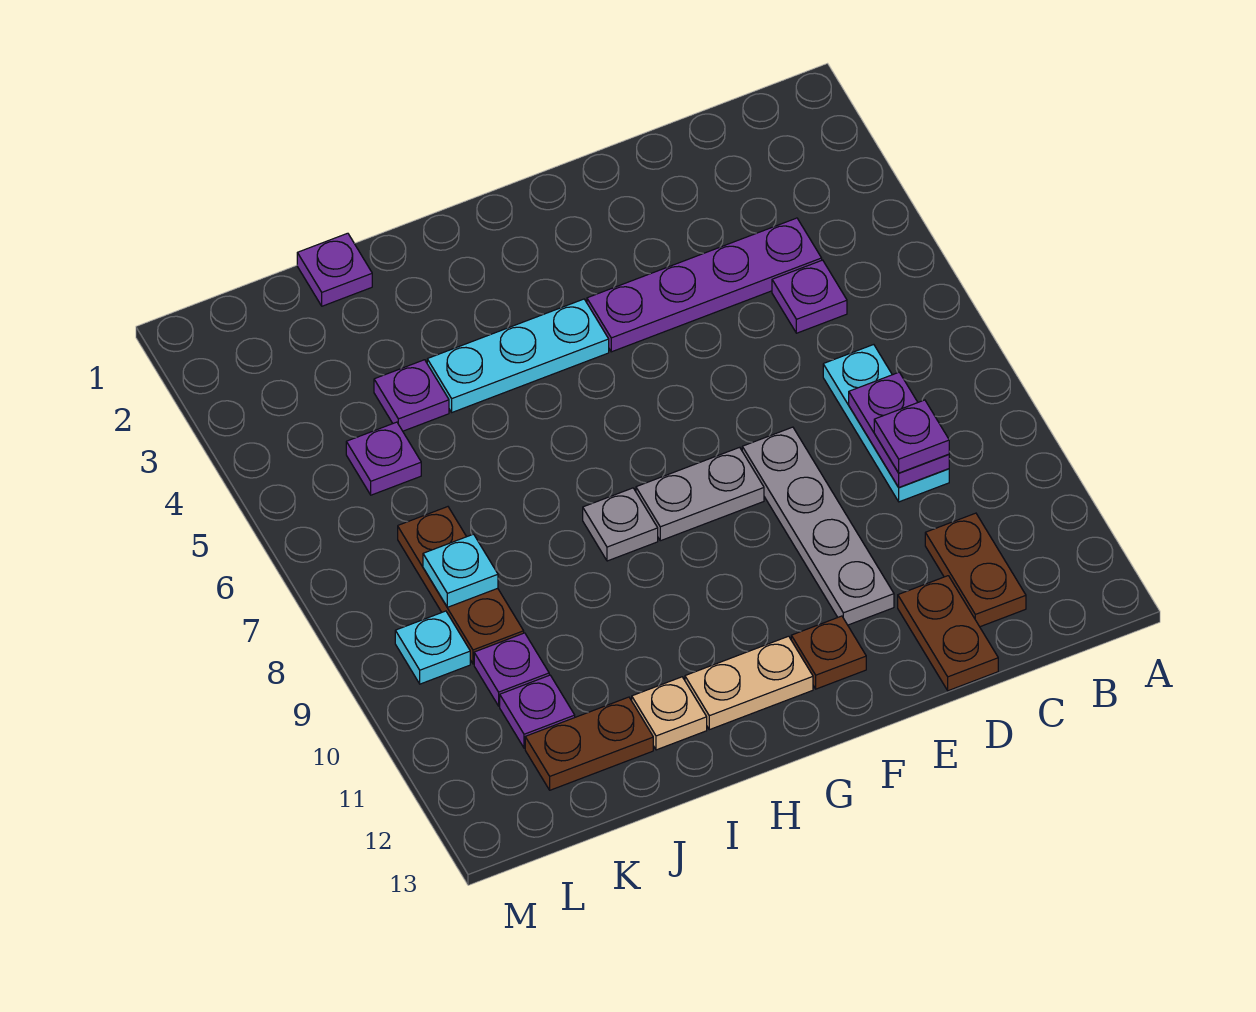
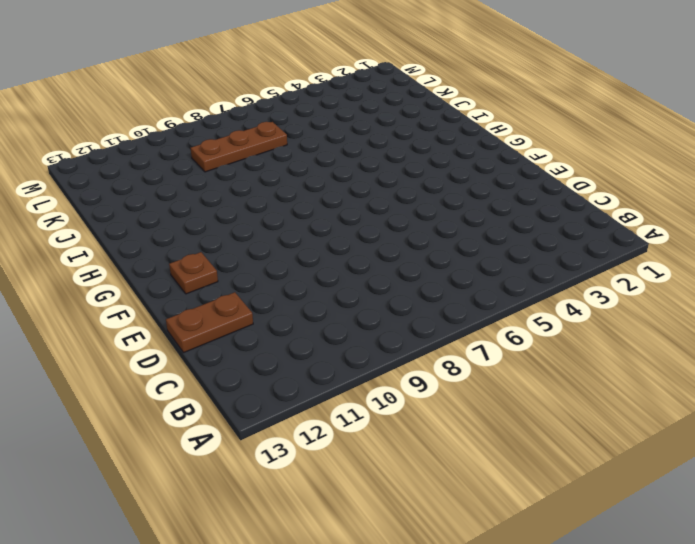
none -> purple plate C4:F4 level 1
none -> purple plate C5 level 1
none -> cyan plate C7:C9 level 1

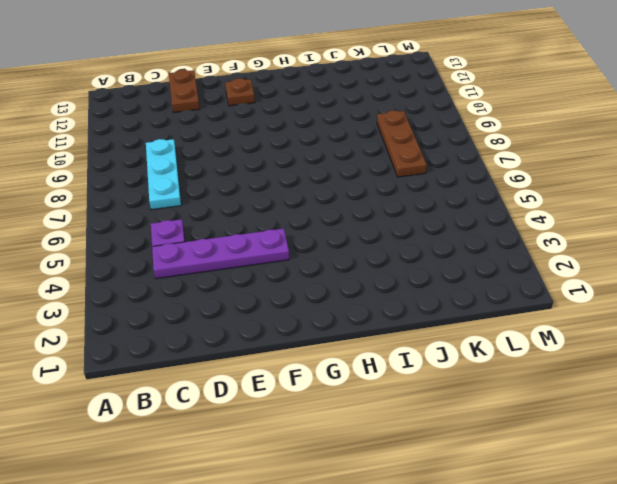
none -> brown plate C11:C12 level 1
none -> grey plate E8:E11 level 1
none -> grey plate F8:G8 level 1

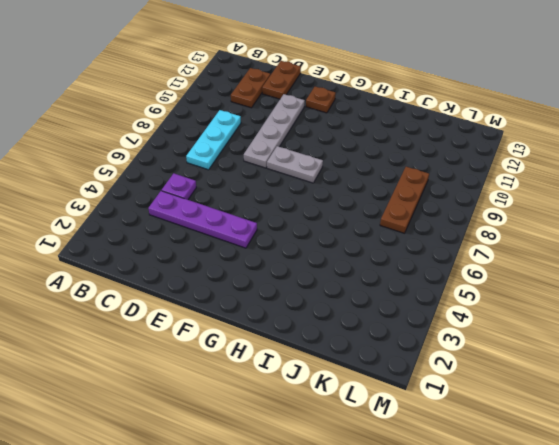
none -> cyan plate G4:I4 level 1
none -> tan plate G12:H12 level 1
none -> grey plate H8 level 1

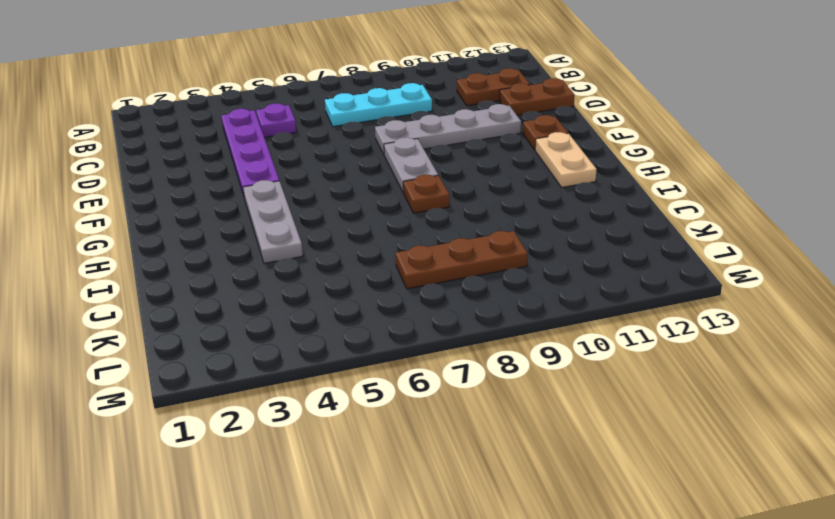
grey plate G4:I4 level 1 -> cyan plate G4:I4 level 1
brown plate H8 level 1 -> grey plate H8 level 1
none -> tan plate I12 level 1
none -> purple plate J1 level 1
none -> purple plate J4 level 1

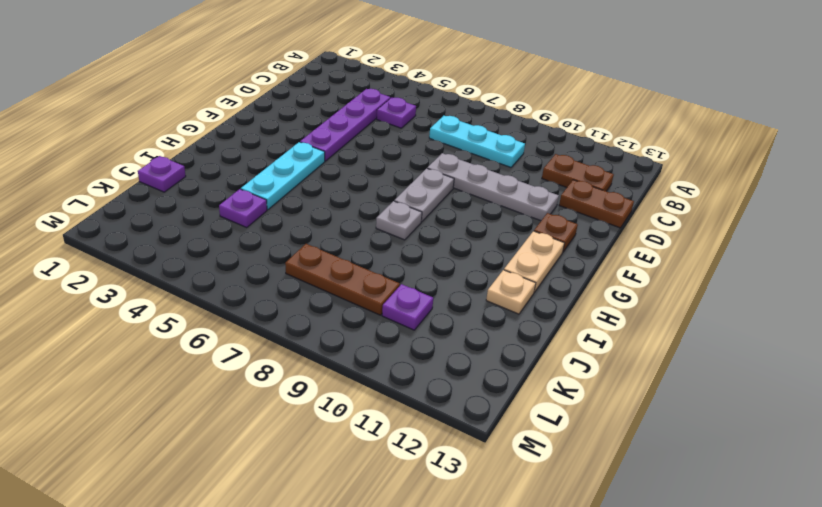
none -> brown plate J12:K12 level 1
none -> purple plate K5 level 1
none -> purple plate K11 level 1

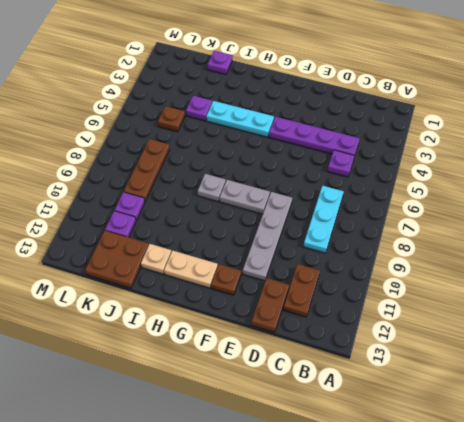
brown plate J12:K13 level 1 -> brown plate J12:K12 level 1
brown plate K5 level 1 -> purple plate K5 level 1
none -> cyan plate L9 level 1
none -> purple plate C8:C9 level 2
none -> cyan plate K8 level 2

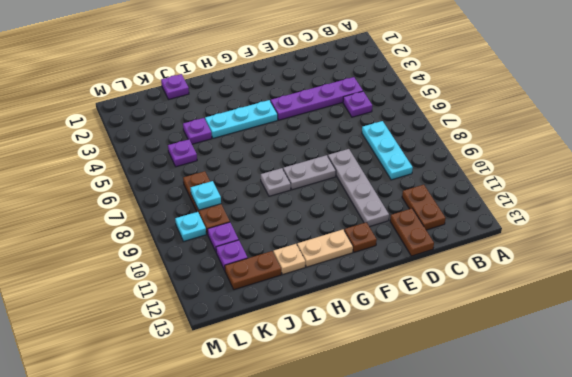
none -> purple plate C8:C9 level 2
none -> purple plate C9 level 3

